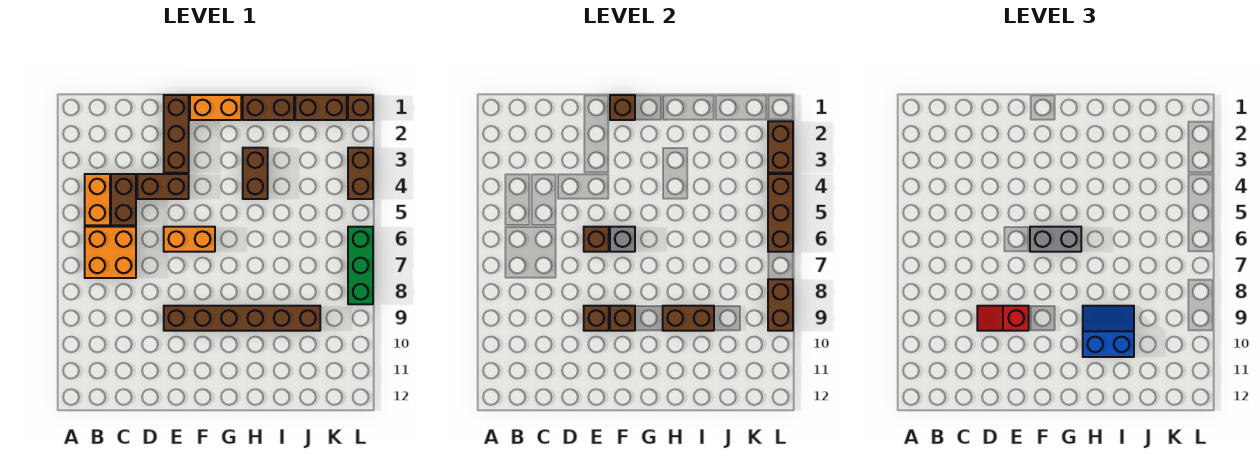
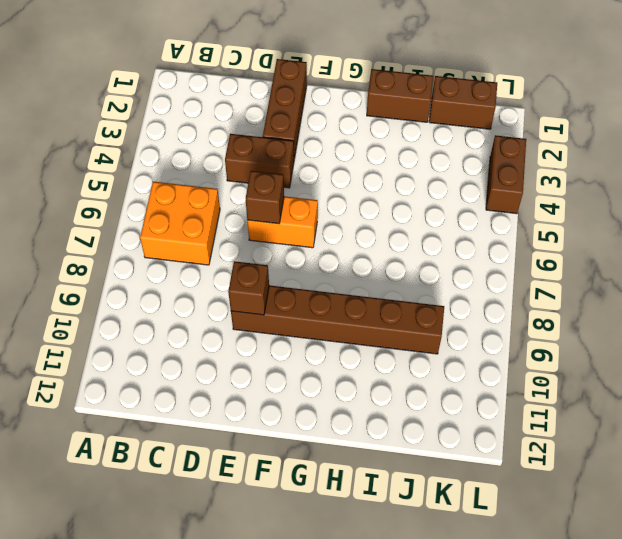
none -> orange brick B4:B5 level 1
none -> brown brick C4:C5 level 1
none -> orange brick F1:G1 level 1

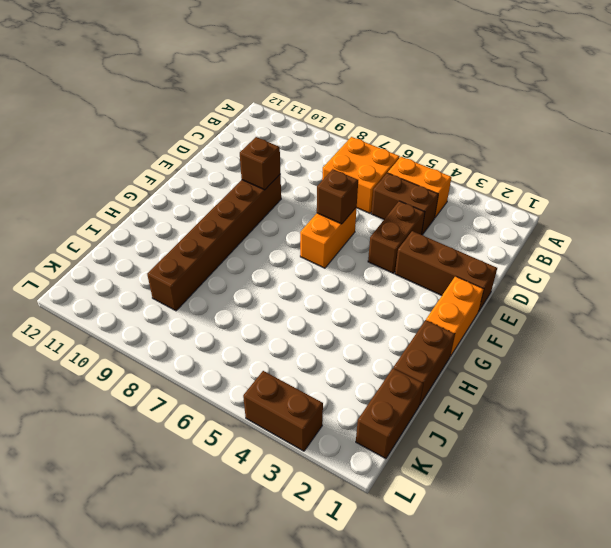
none -> brown brick H3:H4 level 1
none -> brown brick L1 level 1
none -> green brick L6:L8 level 1

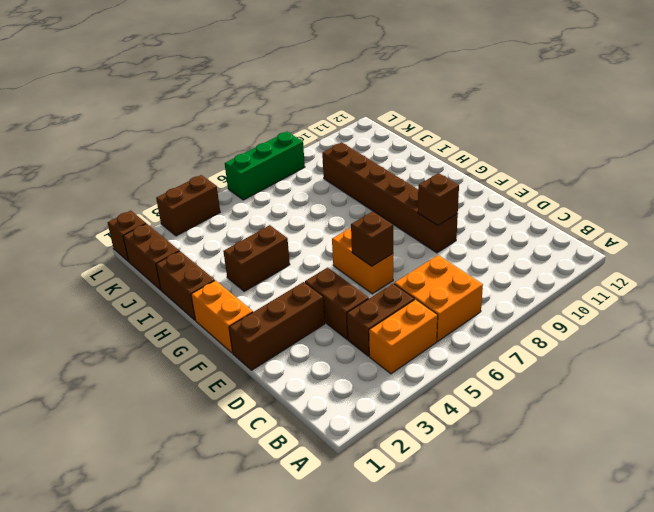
none -> brown brick F1 level 2
none -> grey brick F6 level 2
none -> brown brick F9 level 2

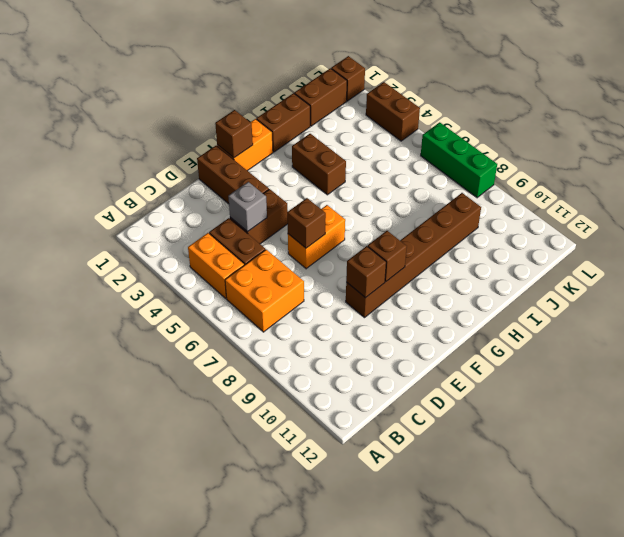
grey brick D4 level 2 -> grey brick F6 level 2
none -> brown brick H9:I9 level 2
none -> brown brick L2:L3 level 2
none -> brown brick L4:L6 level 2

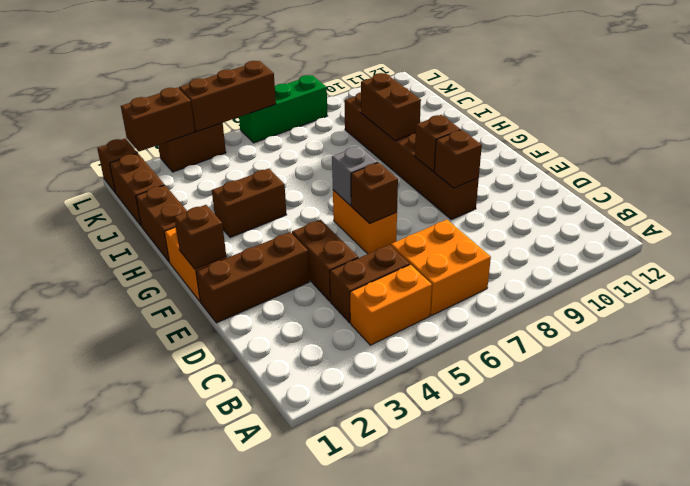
none -> brown brick L8:L9 level 2
none -> red slope D9:E9 level 3 top E
none -> grey brick F6:G6 level 3

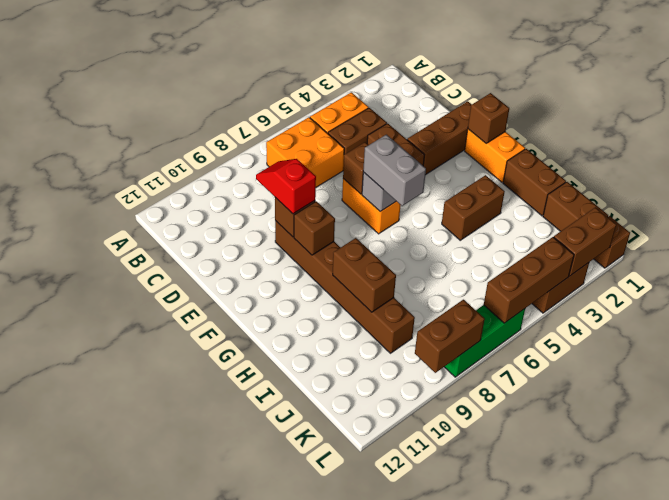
none -> blue slope H9:I10 level 3 top 10

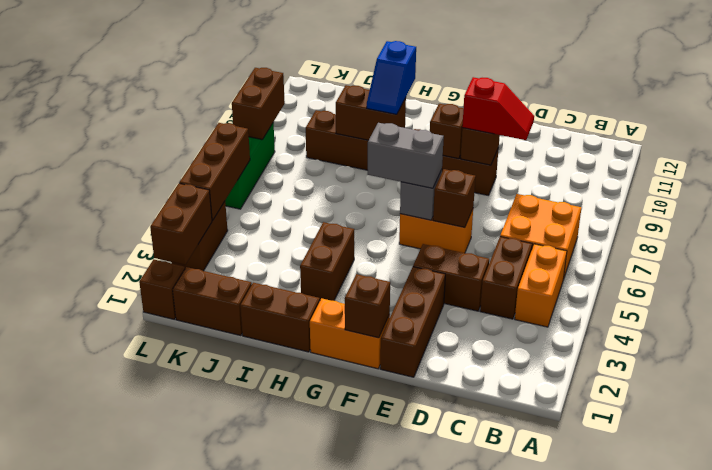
blue slope H9:H10 level 3 top 10 -> blue slope H9:I10 level 3 top 10

